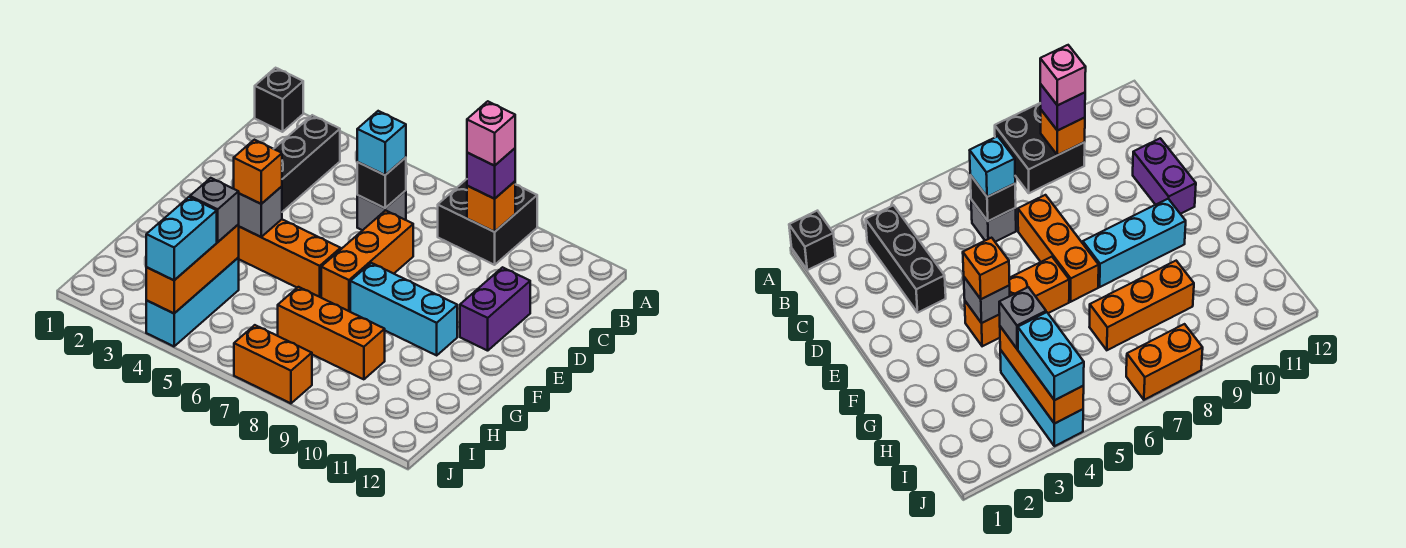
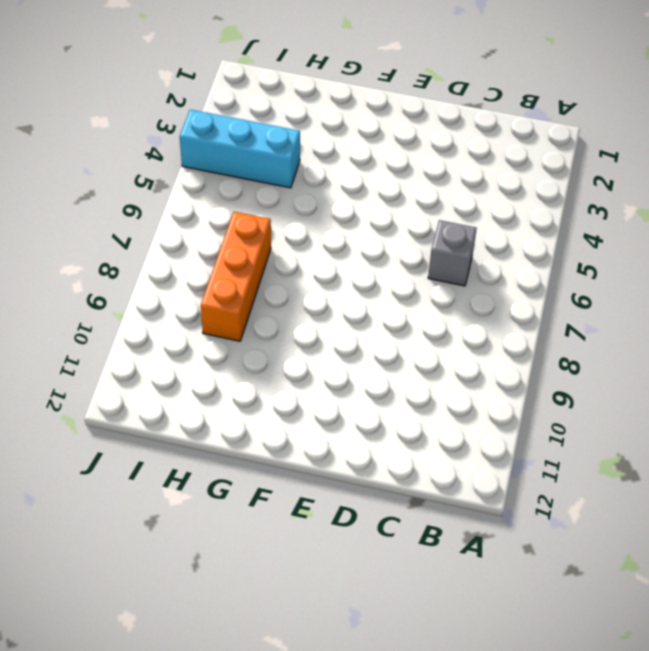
none -> black brick A1 level 1
none -> black brick A8:B9 level 1
none -> black brick B3:D3 level 1

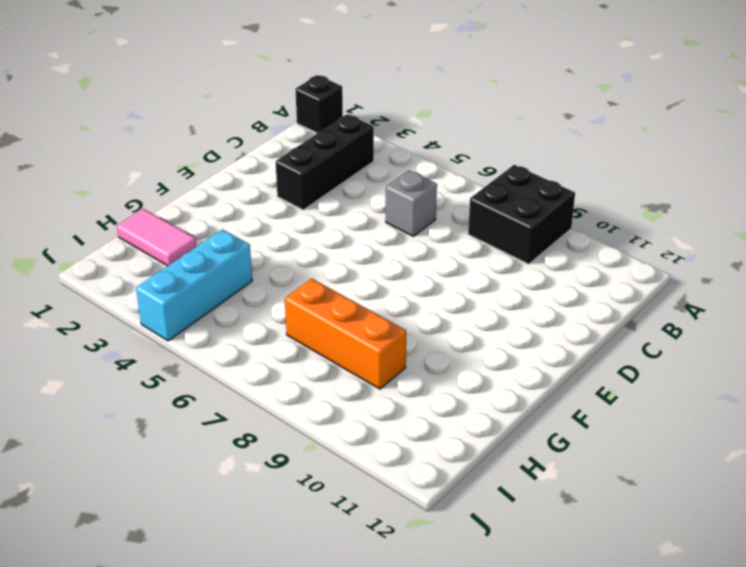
pink tile H1:H2 level 1 -> none
none -> orange brick D7:F7 level 1
none -> purple brick D11:E11 level 1
none -> orange brick F4:F6 level 1

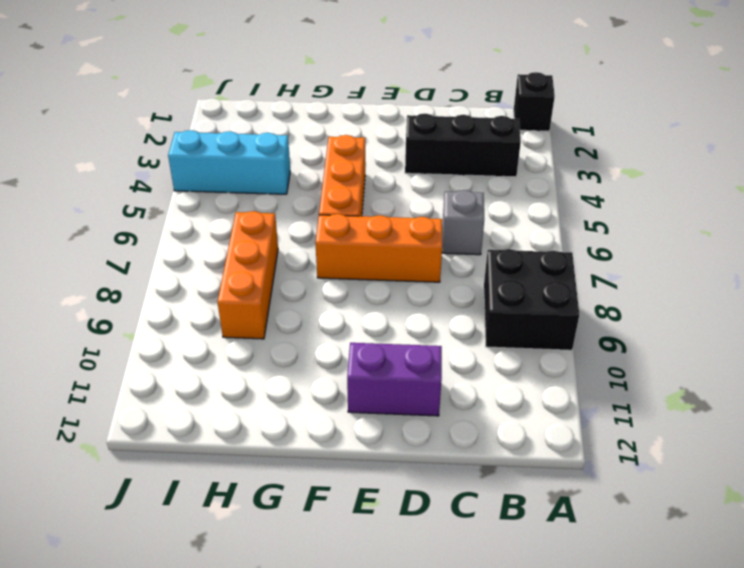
none -> cyan brick F8:F10 level 1
none -> orange brick J7:J8 level 1
none -> orange brick B9 level 2

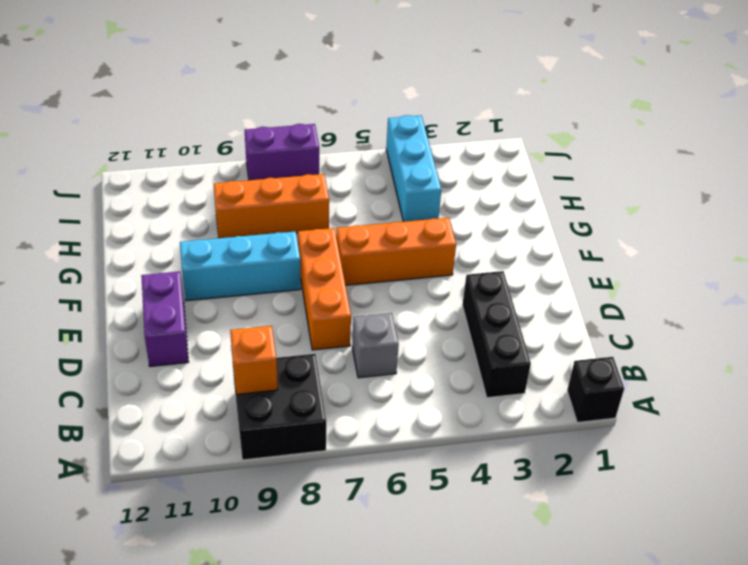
purple brick J7:J8 level 1 -> orange brick J7:J8 level 1
none -> black brick C6 level 2
none -> grey brick F4 level 2
none -> orange brick H4:J4 level 2

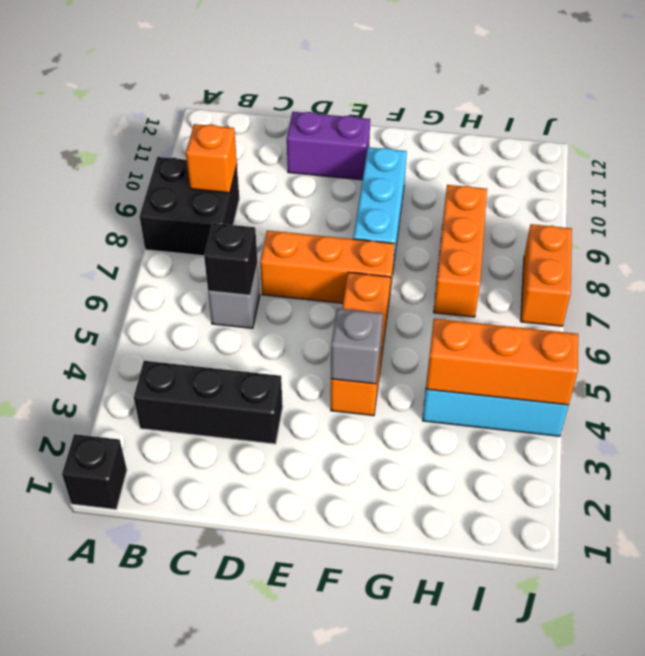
none -> purple brick B9 level 3
none -> cyan brick C6 level 3
none -> orange brick F4 level 3

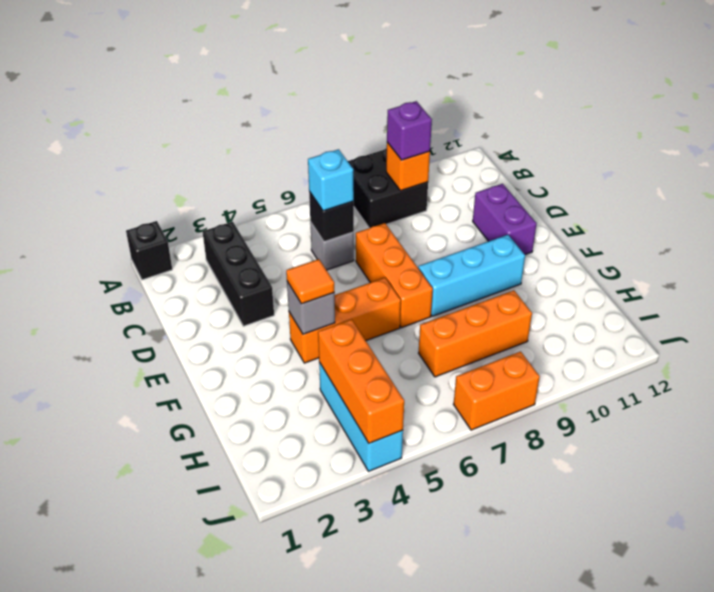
orange tile F4 level 3 -> orange brick F4 level 3
none -> grey brick H4 level 3
none -> cyan brick I4:J4 level 3
none -> pink brick B9 level 4

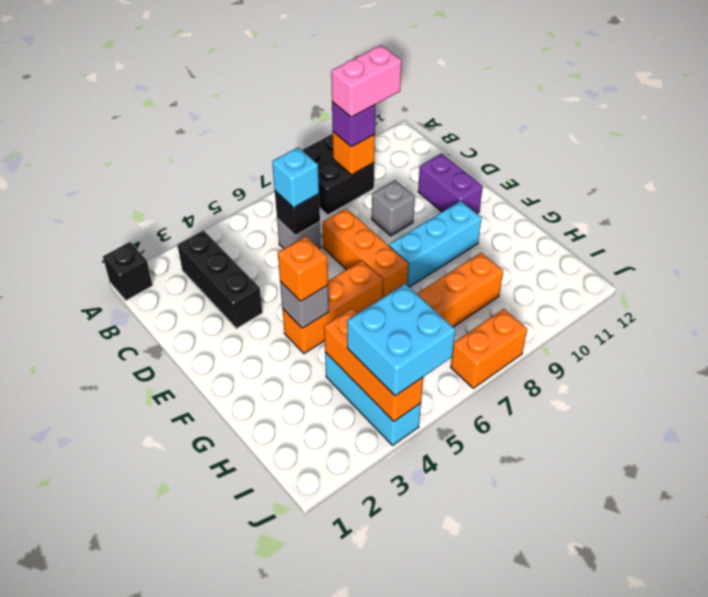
pink brick B9:B10 level 4 -> pink brick B9 level 4
grey brick D9 level 1 -> grey brick H4 level 3
cyan brick I4:J5 level 3 -> cyan brick I4:J4 level 3

